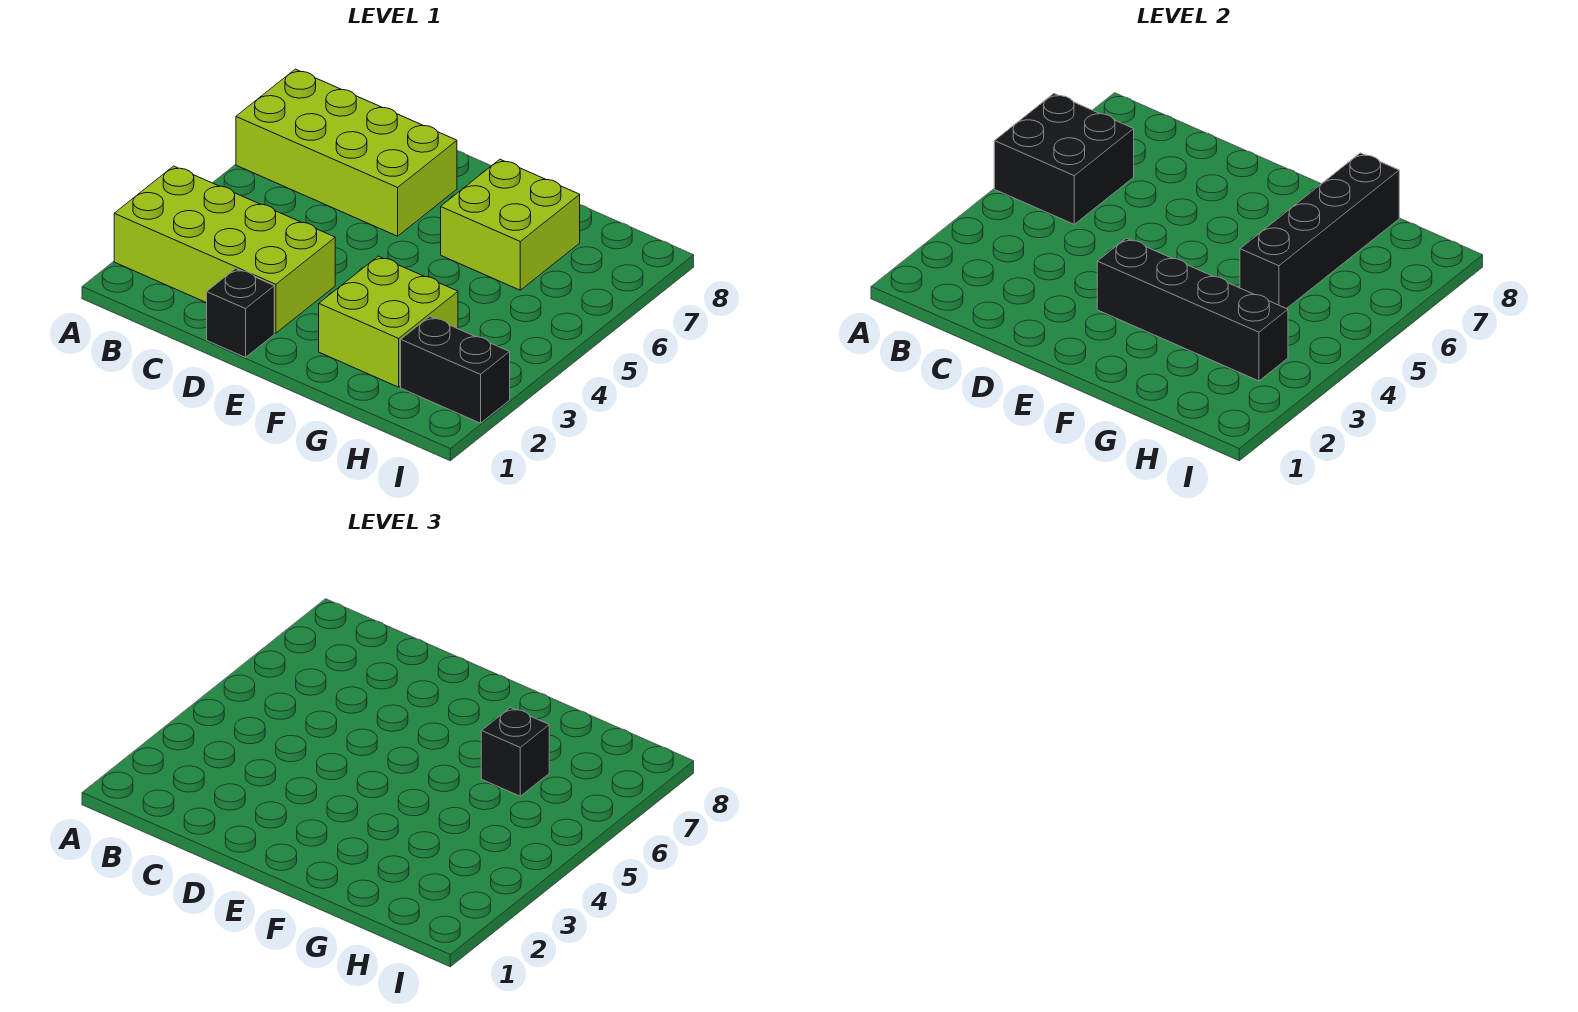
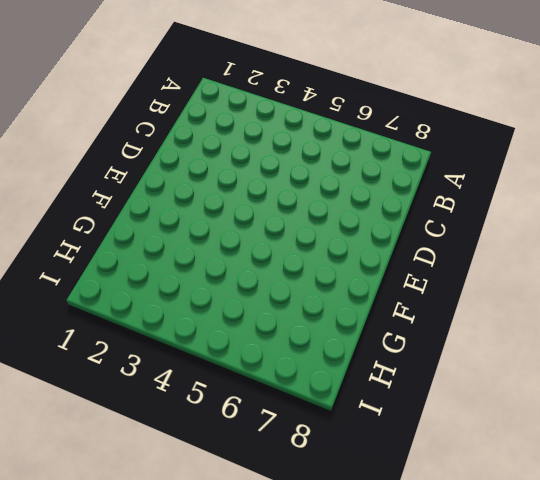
none -> lime brick A2:D3 level 1
none -> lime brick A6:D7 level 1

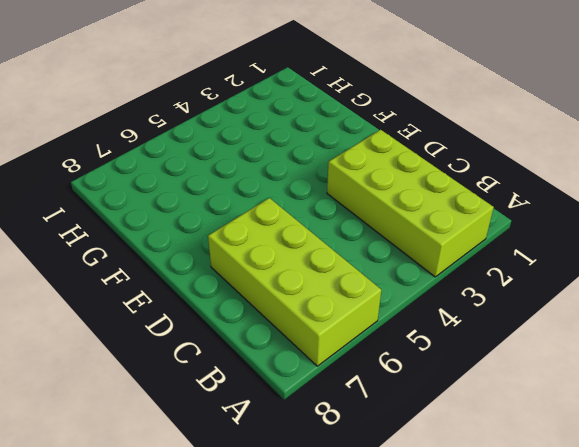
none -> black brick D1 level 1
none -> lime brick F2:G3 level 1

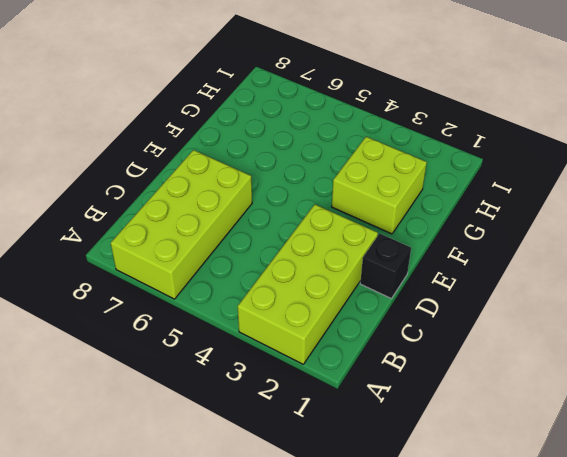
none -> lime brick F6:G7 level 1
none -> black brick H2:I2 level 1

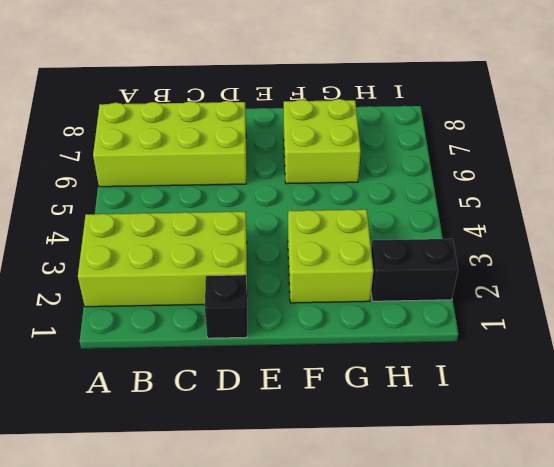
none -> black brick A5:B6 level 2
none -> black brick E3:H3 level 2

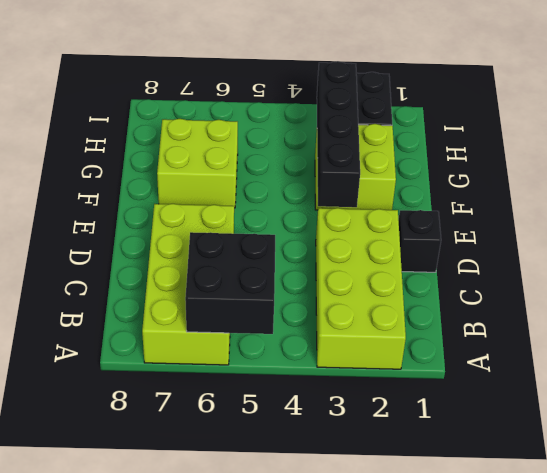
none -> black brick G5:G8 level 2
none -> black brick G6 level 3

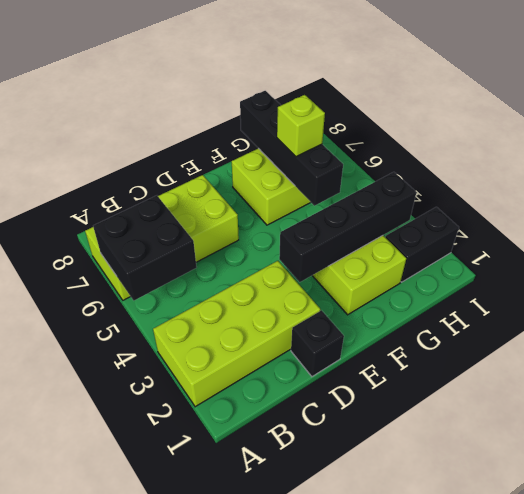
lime brick G6 level 3 -> black brick G6 level 3

